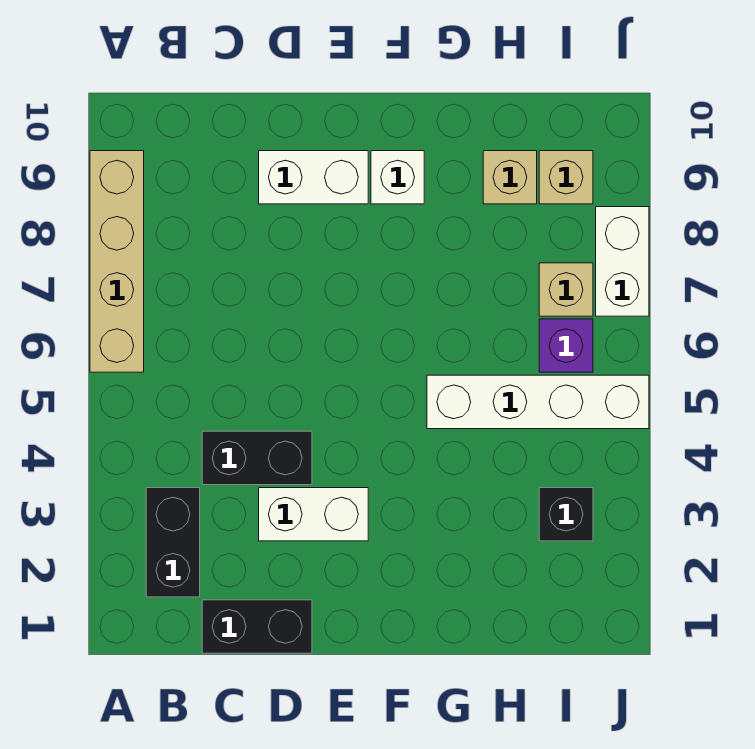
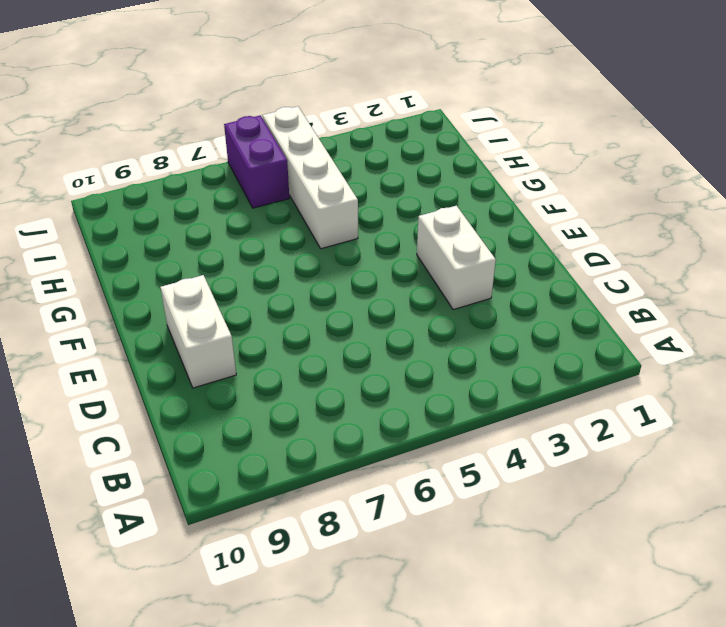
purple brick I6:J6 level 1 -> purple brick I6 level 1
none -> tan brick A6:A9 level 1
none -> black brick B2:B3 level 1
none -> black brick C1:D1 level 1

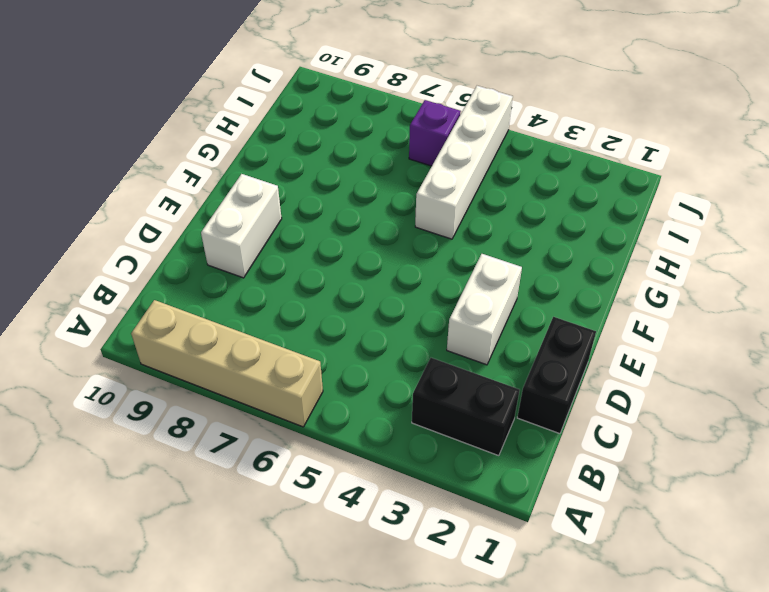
none -> black brick C4:D4 level 1
none -> white brick F9 level 1
none -> tan brick H9 level 1

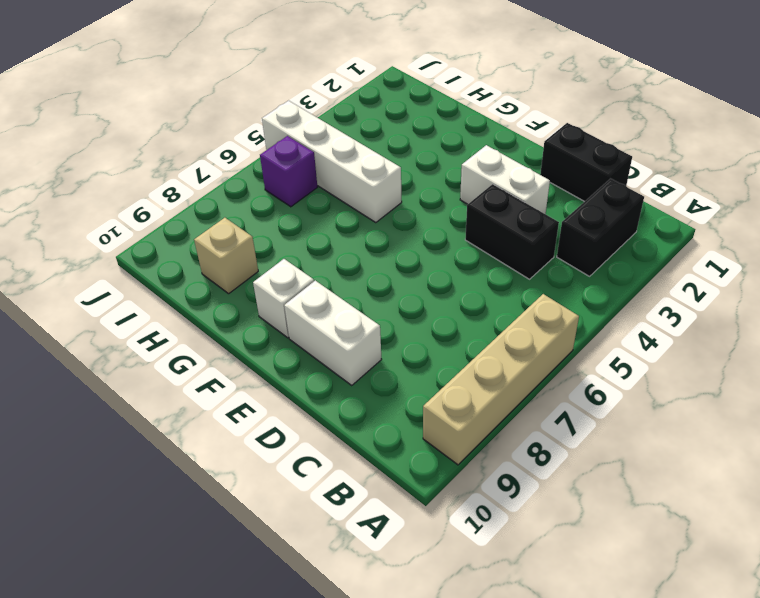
none -> black brick I3 level 1
none -> tan brick I7 level 1
none -> tan brick I9 level 1

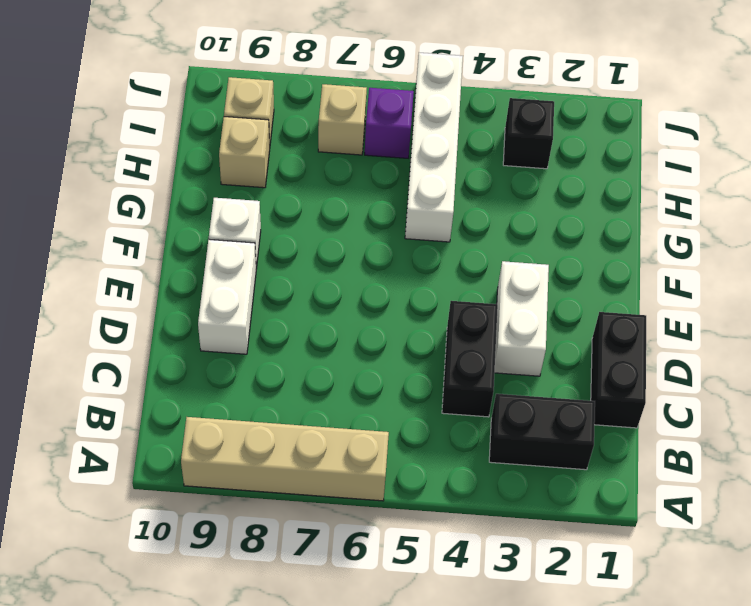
none -> white brick J7:J8 level 1

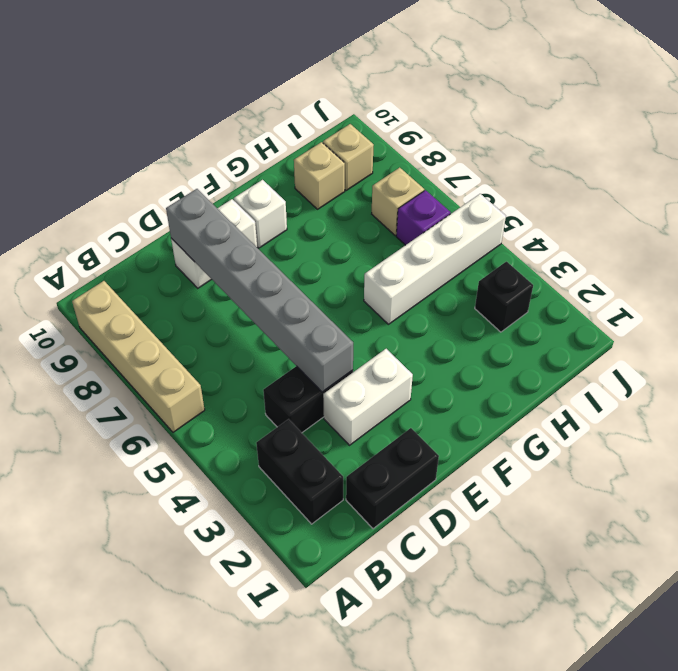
grey brick D4:D9 level 2 -> none
none -> white brick J7:J8 level 1

